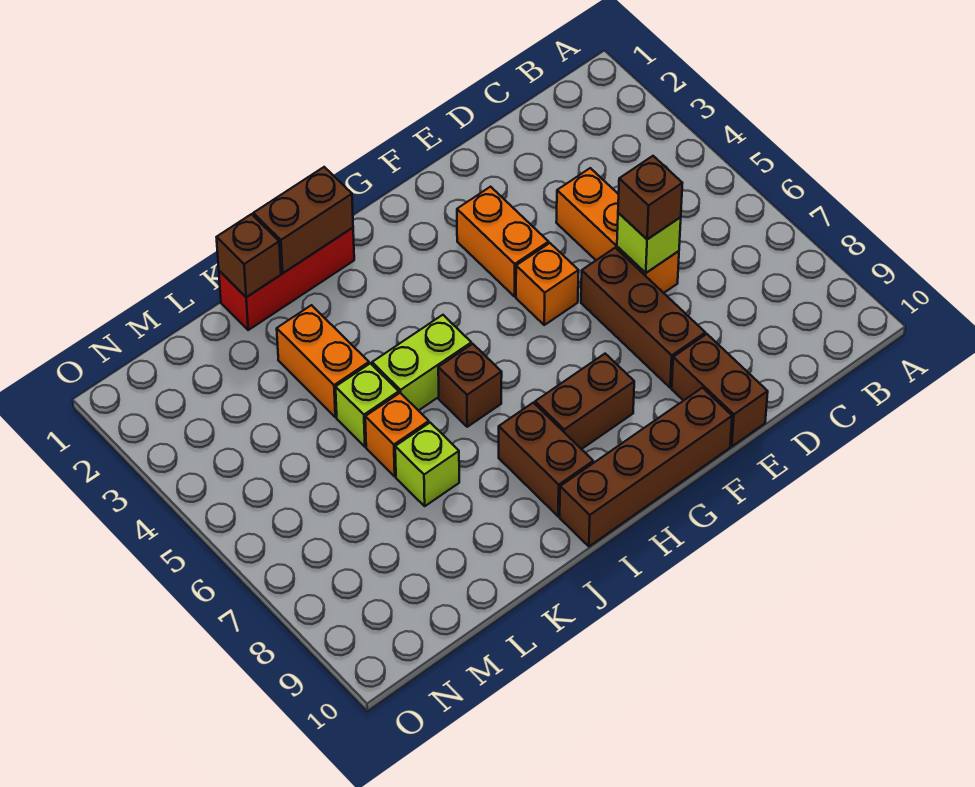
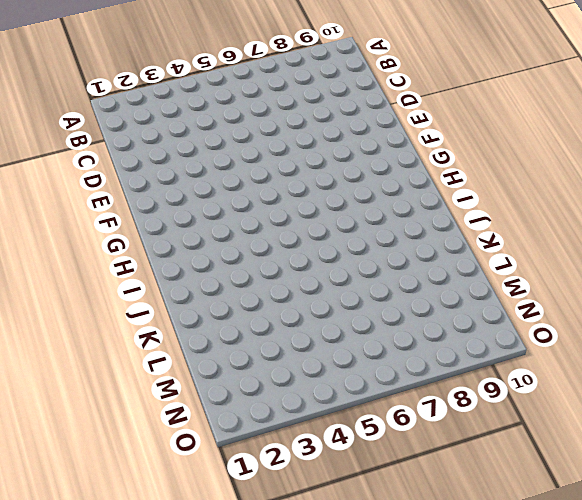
none -> orange brick D4:D6 level 1
none -> brown brick E6:E8 level 1
none -> brown brick E9:E10 level 1

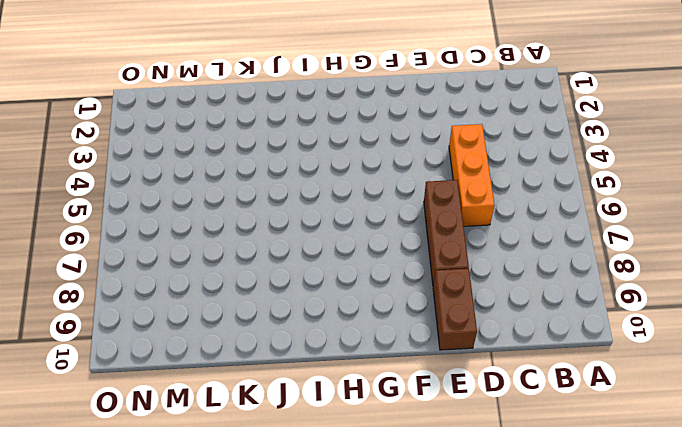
none -> orange brick F3:F4 level 1
none -> orange brick F5 level 1
none -> brown brick F10:I10 level 1

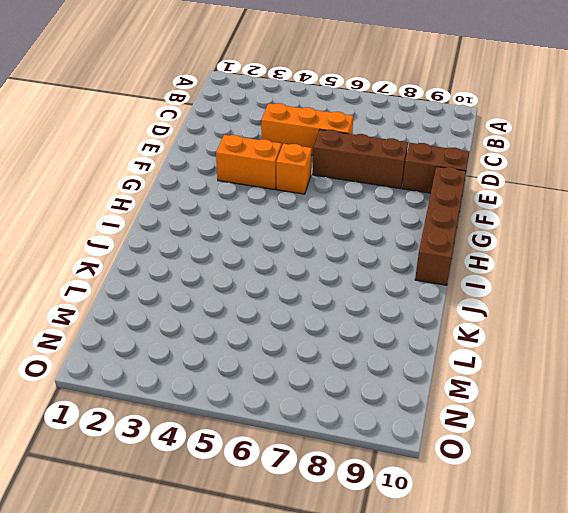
none -> brown brick G8:H8 level 1
none -> red brick I1:K1 level 1
none -> lime brick I5:J5 level 1

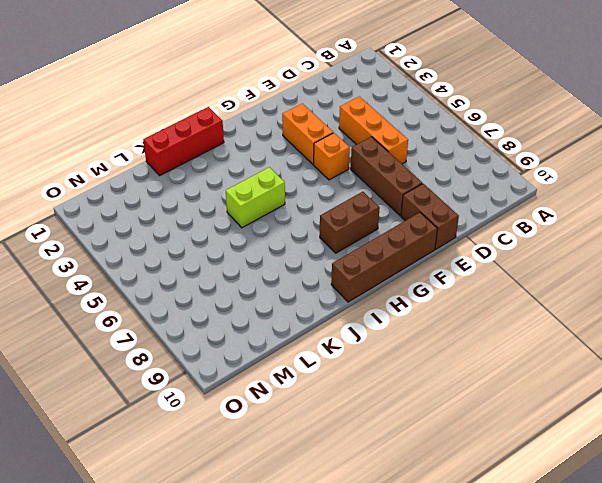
none -> brown brick I6 level 1
none -> brown brick I8:I9 level 1
none -> orange brick K3:K4 level 1

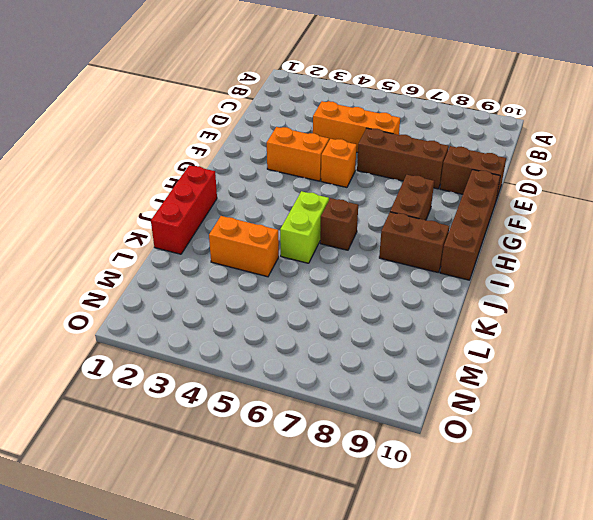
none -> lime brick K5 level 1
none -> orange brick K6 level 1
none -> lime brick K7 level 1

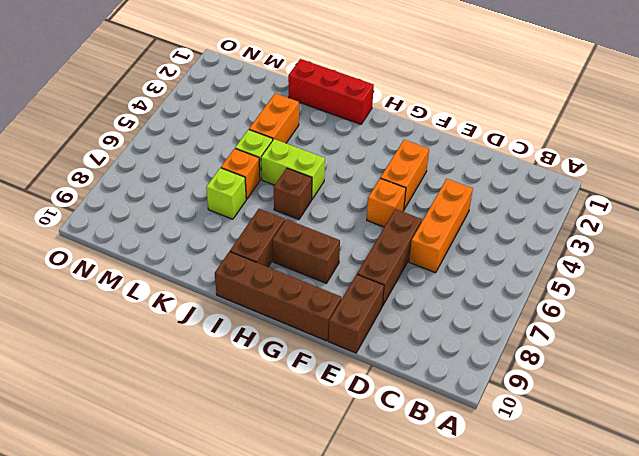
none -> lime brick D6 level 2
none -> brown brick I1:J1 level 2
none -> brown brick K1 level 2

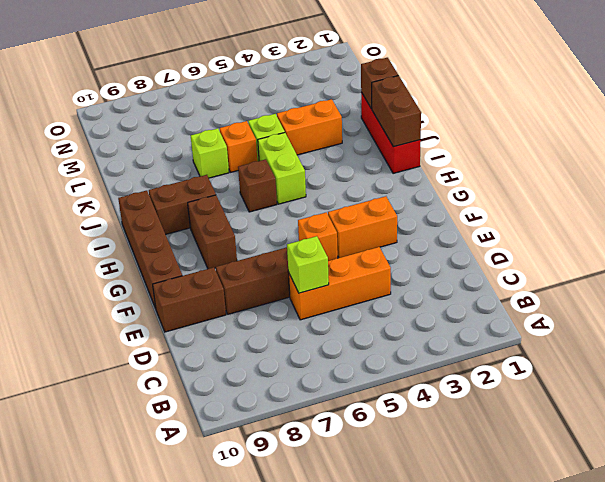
none -> brown brick D6 level 3

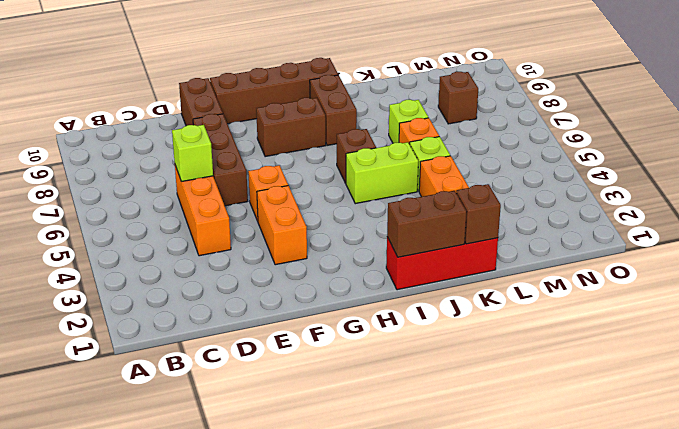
brown brick M8 level 1 -> brown brick D6 level 3

